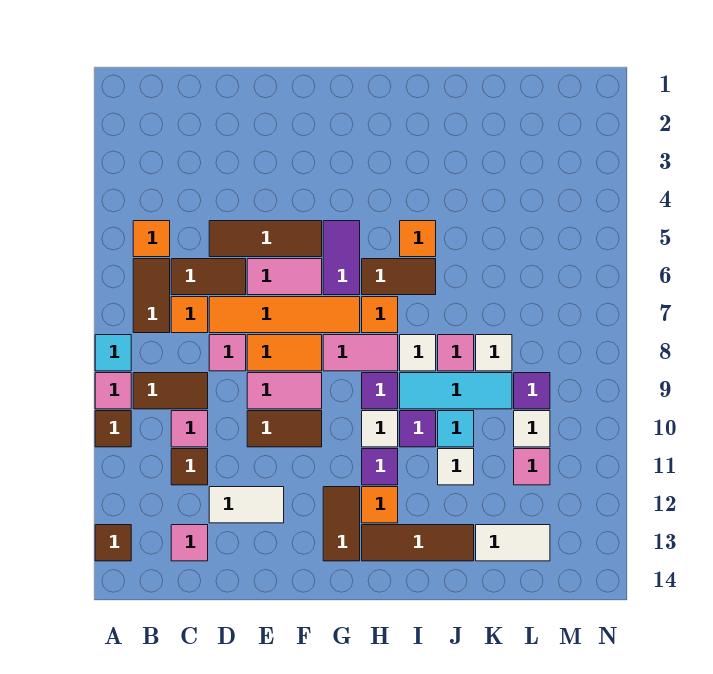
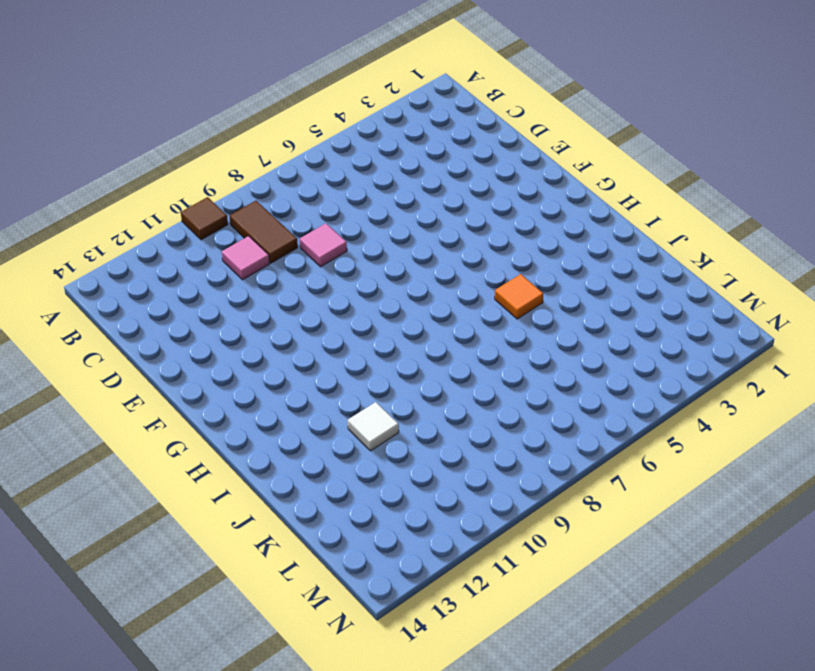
none -> cyan tile A8 level 1
none -> pink tile A9 level 1
none -> brown tile A13 level 1
none -> orange tile B5 level 1

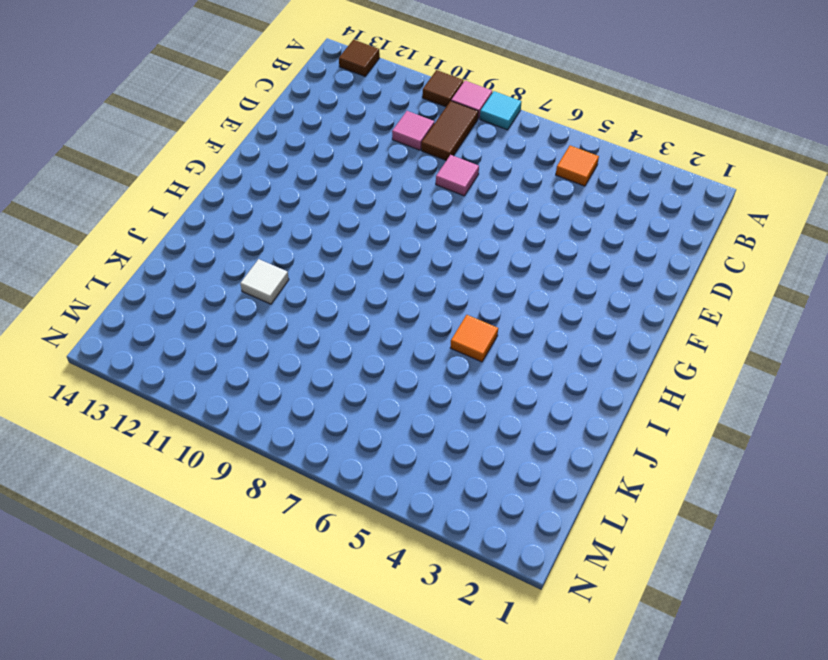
none -> brown tile B6:B7 level 1
none -> brown tile C6:D6 level 1
none -> orange tile C7 level 1
none -> brown tile C11 level 1

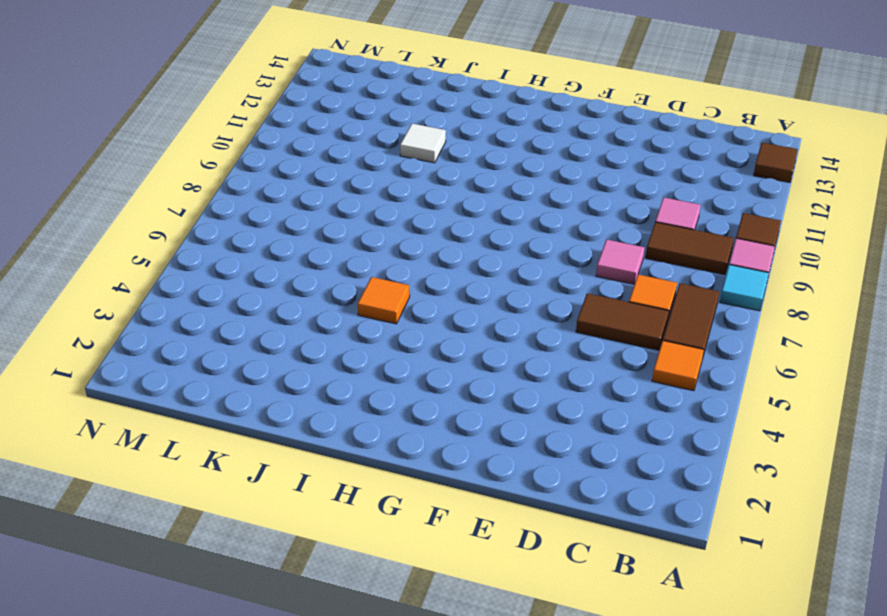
none -> brown tile C11 level 1
none -> pink tile C13 level 1
none -> brown tile D5:F5 level 1
none -> orange tile D7:G7 level 1

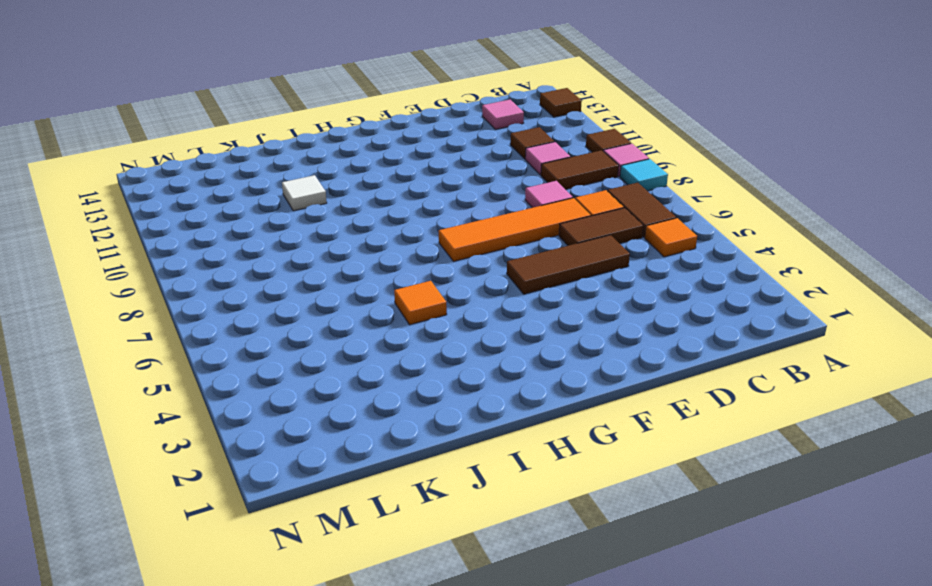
none -> white tile D12:E12 level 1
none -> pink tile E6:F6 level 1
none -> orange tile E8:F8 level 1
none -> pink tile E9:F9 level 1

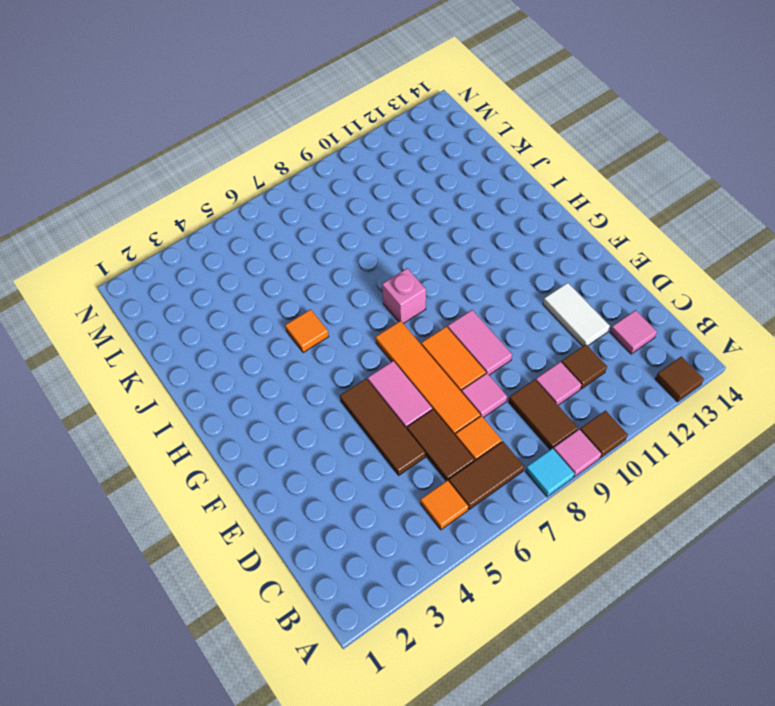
pink brick H8 level 1 -> pink tile G8:H8 level 1
none -> brown tile E10:F10 level 1
none -> purple tile G5:G6 level 1
none -> brown tile G12:G13 level 1
none -> brown tile H6:I6 level 1

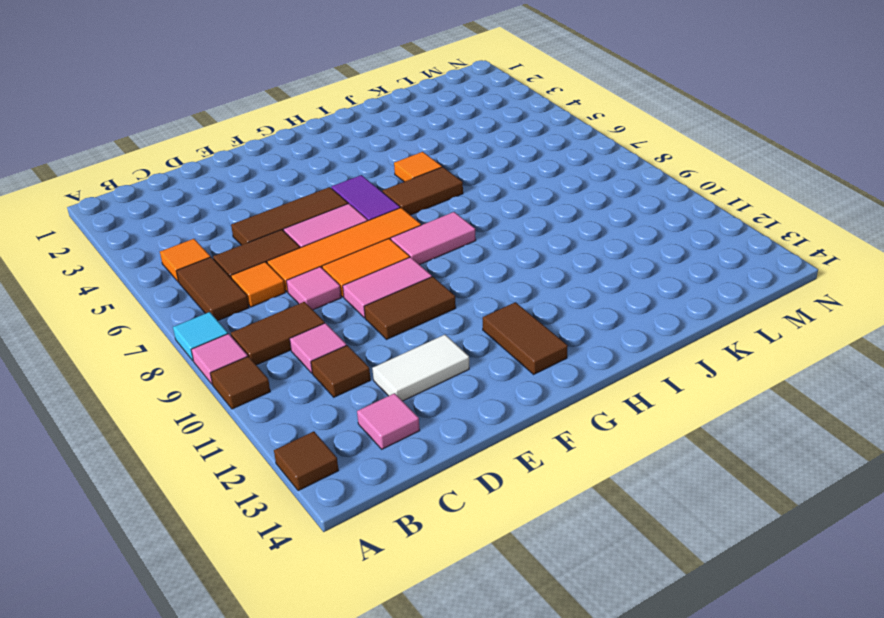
none -> orange tile H7 level 1
none -> purple tile H9 level 1
none -> white tile H10 level 1
none -> purple tile H11 level 1

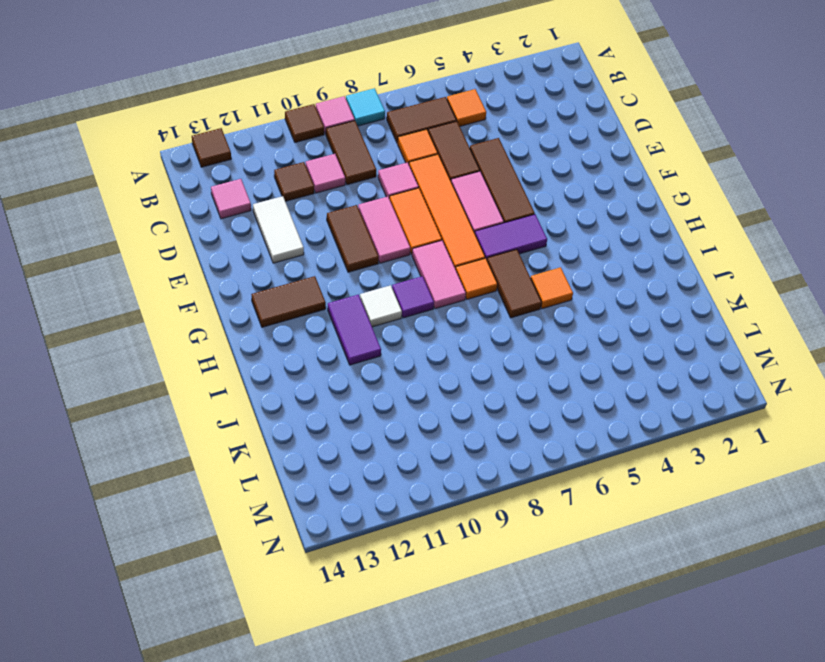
purple tile H11:I11 level 1 -> purple tile H11 level 1
none -> orange tile H12 level 1
none -> brown tile H13:J13 level 1
none -> white tile I8 level 1
none -> cyan tile I9:K9 level 1

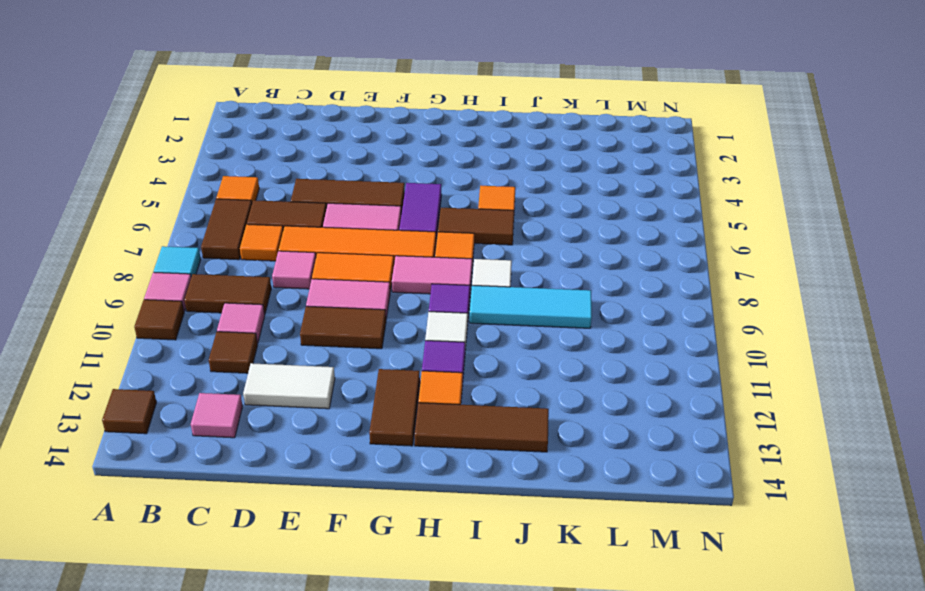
none -> purple tile I10 level 1
none -> pink tile J8 level 1
none -> cyan tile J10 level 1
none -> white tile J11 level 1

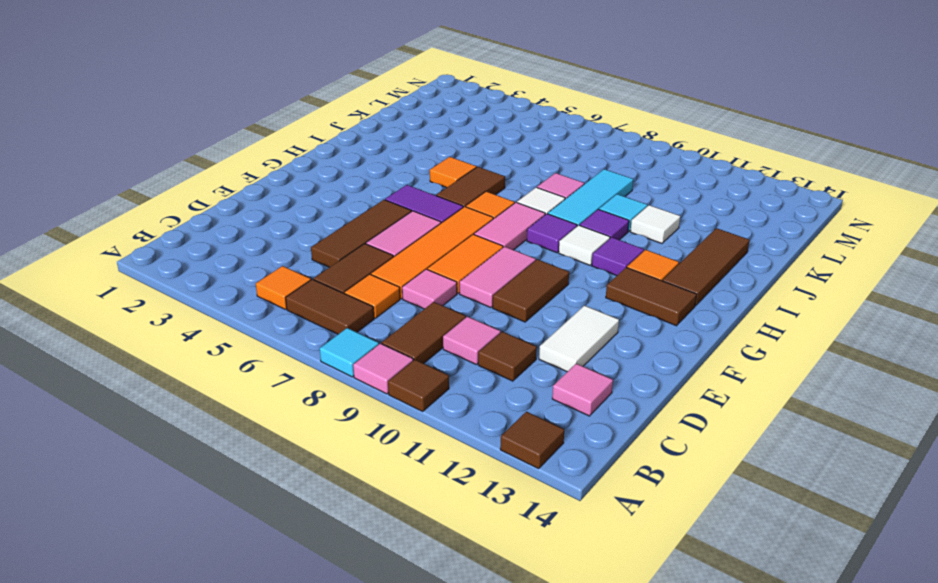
none -> white tile K8 level 1
none -> white tile K13:L13 level 1
none -> purple tile L9 level 1
none -> white tile L10 level 1

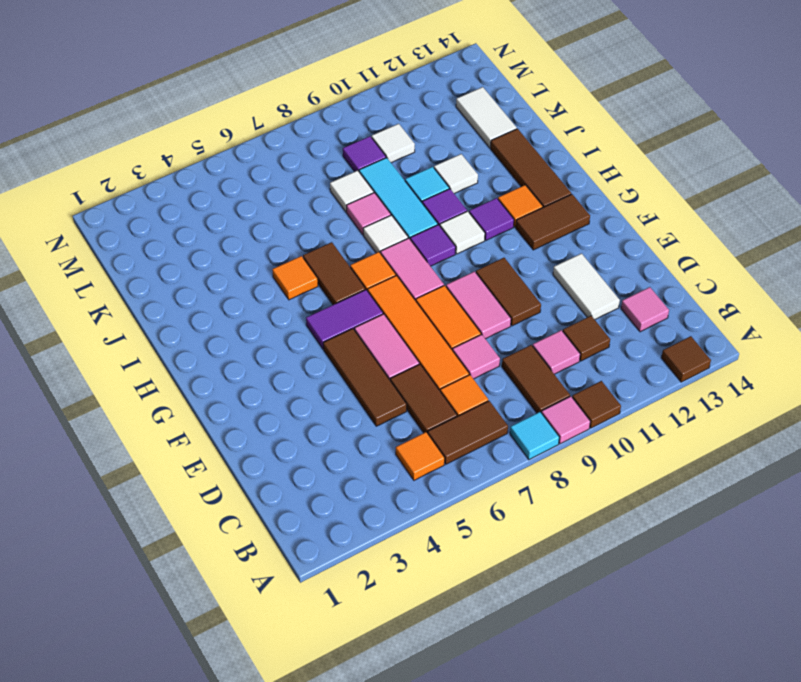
none -> pink tile L11 level 1

